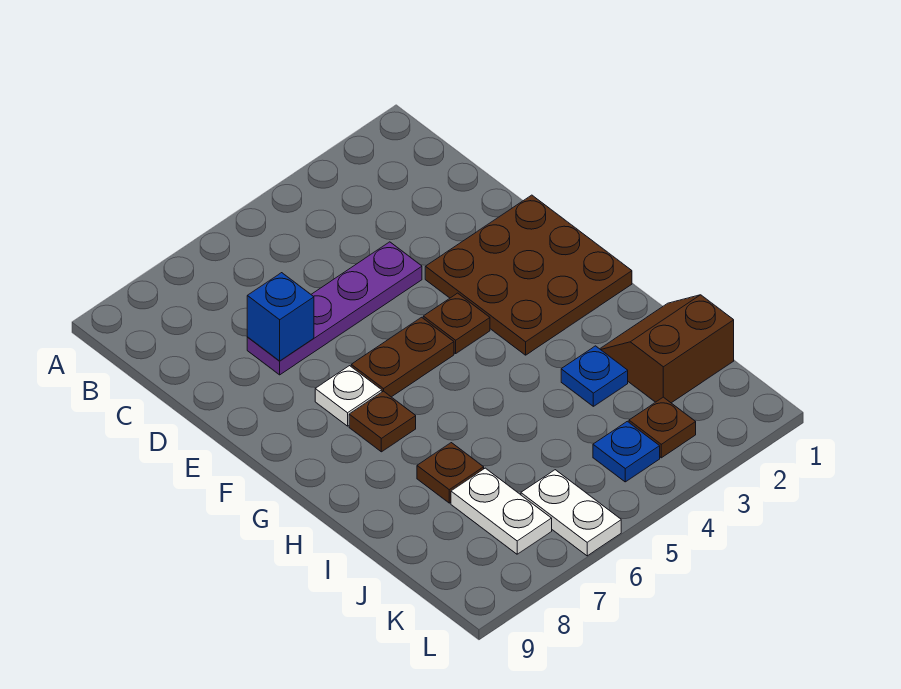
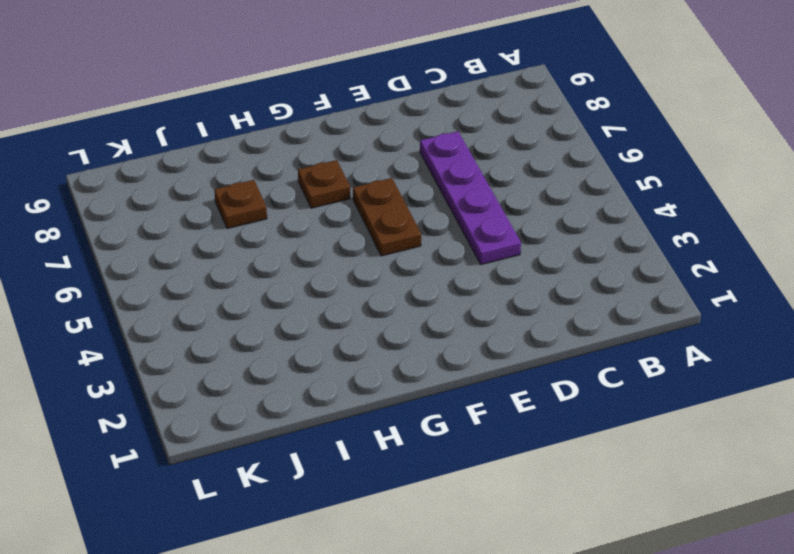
none -> brown plate E1:G3 level 1
none -> brown plate F4 level 1
none -> white plate F7 level 1

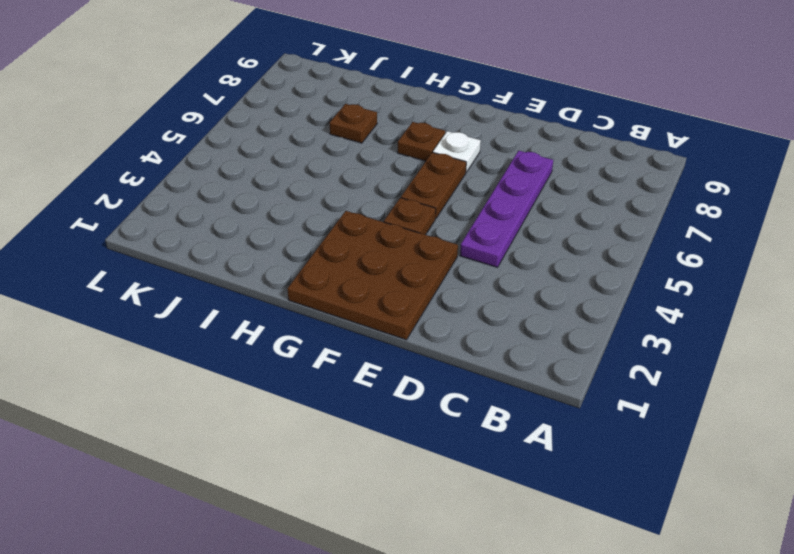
none -> brown slope I1:J2 level 1 top J
none -> blue plate I3 level 1
none -> white plate J7:K7 level 1

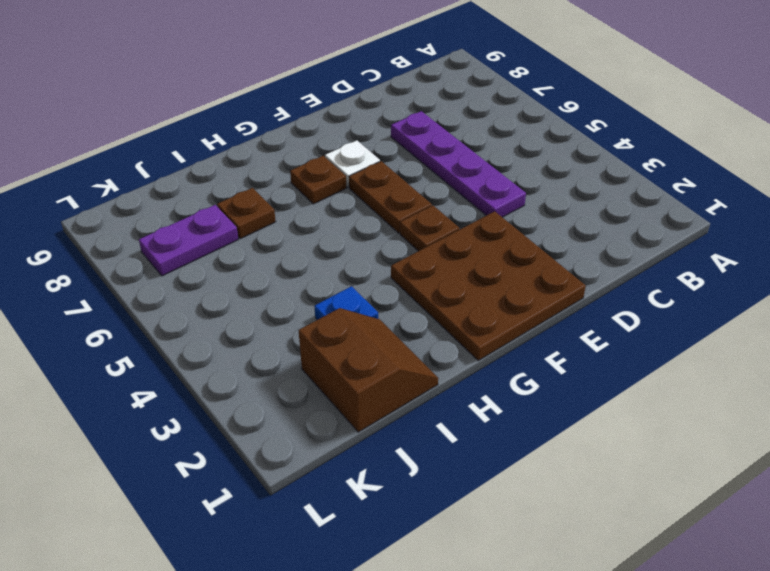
purple plate J7:K7 level 1 -> white plate J7:K7 level 1
none -> brown plate K3 level 1
none -> blue plate K4 level 1
none -> white plate K6:L6 level 1

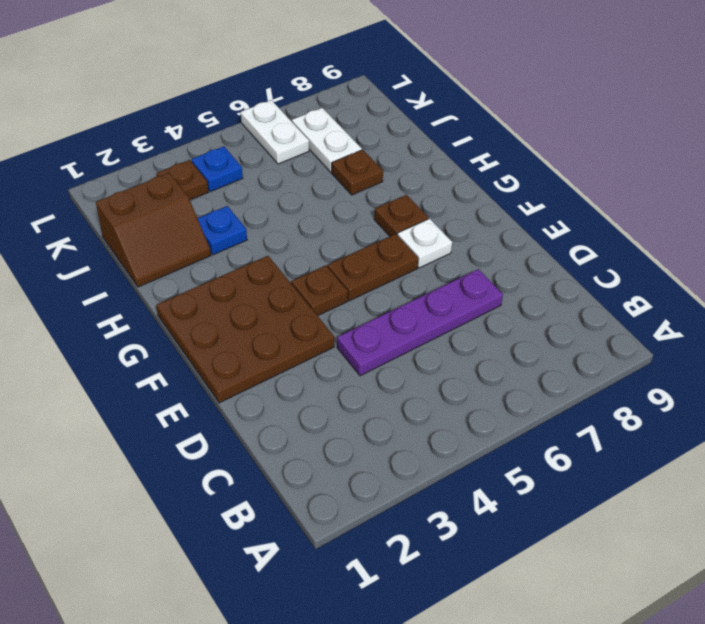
none -> blue brick D7 level 2

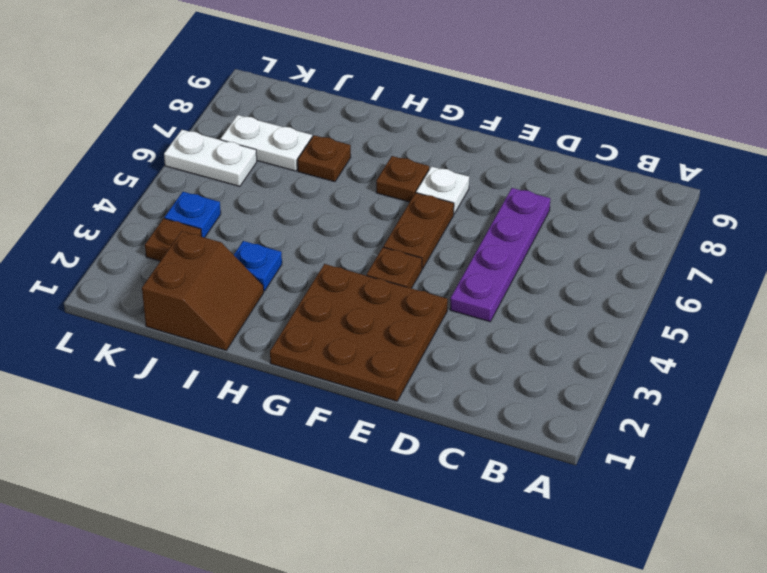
none -> blue brick D7 level 2

